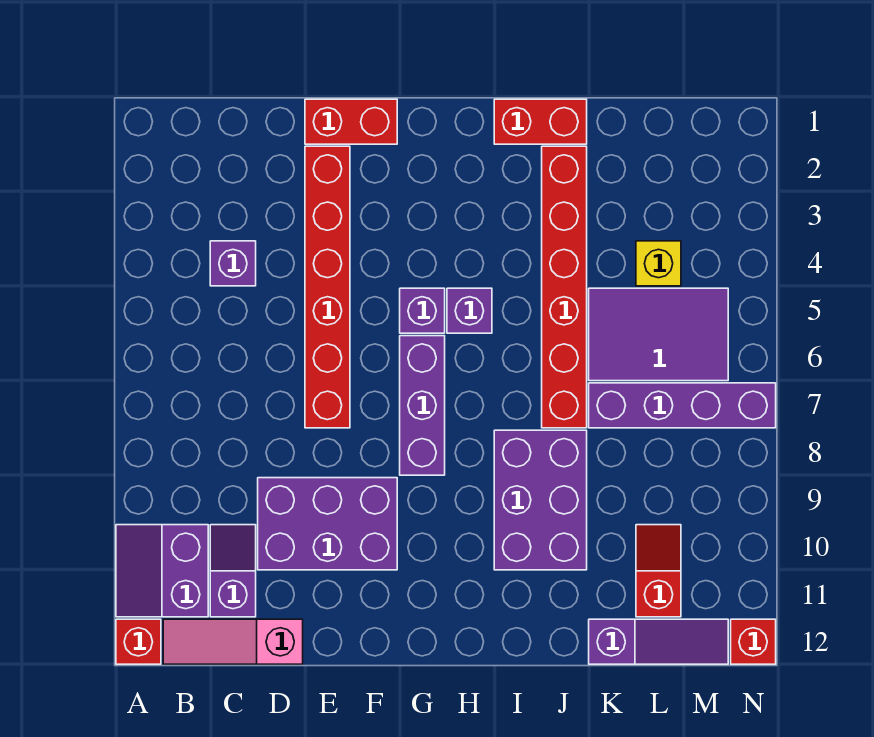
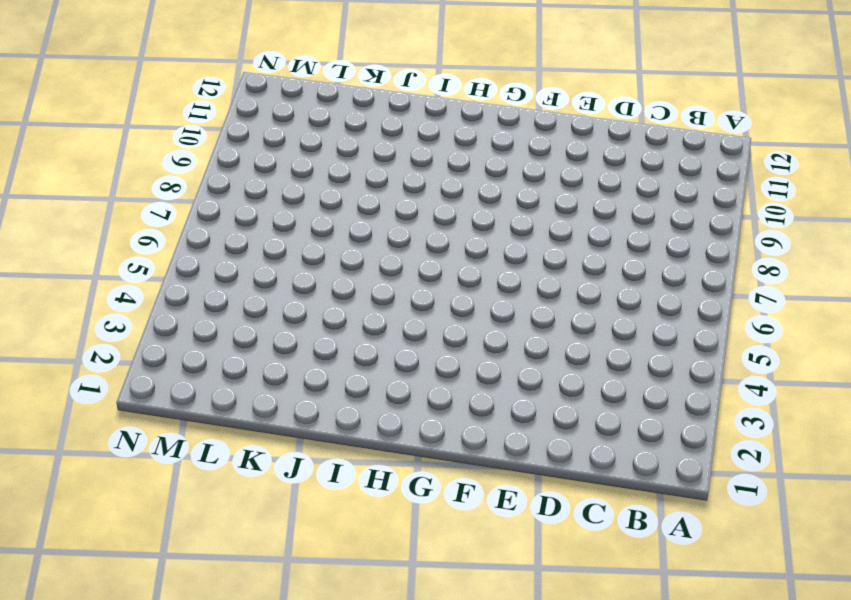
none -> purple slope A10:B11 level 1 top B
none -> red brick A12 level 1
none -> pink slope B12:D12 level 1 top D

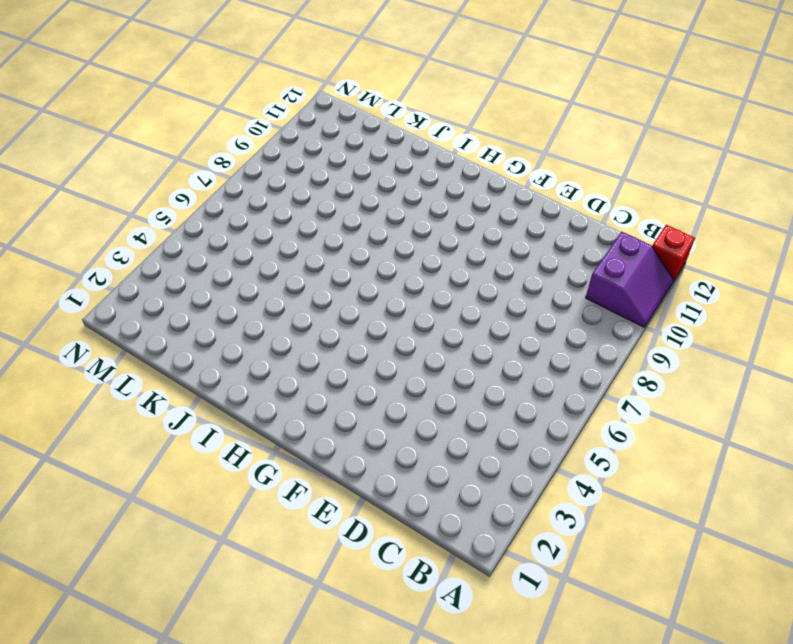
none -> pink slope B12:D12 level 1 top D
none -> purple brick C4 level 1
none -> purple slope C10:C11 level 1 top 11

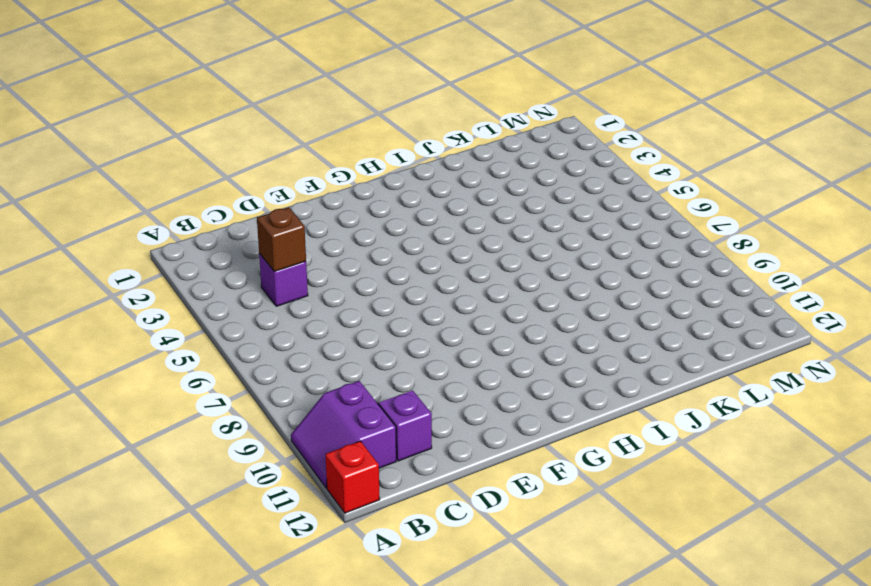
brown brick C4 level 2 -> none
none -> pink slope B12:D12 level 1 top D
none -> purple brick D9:F10 level 1
none -> red brick E1:F1 level 1

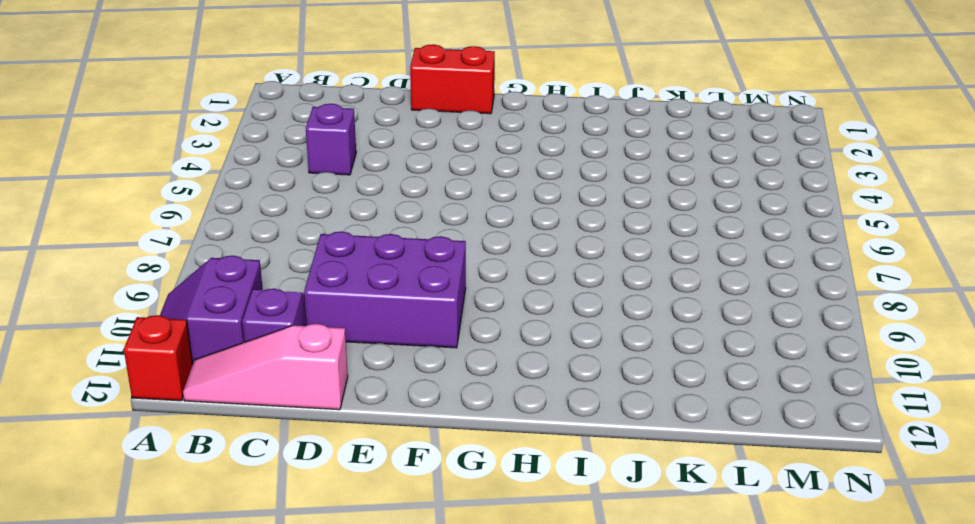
none -> red brick E2:E7 level 1
none -> purple brick G5 level 1
none -> purple brick G6:G8 level 1

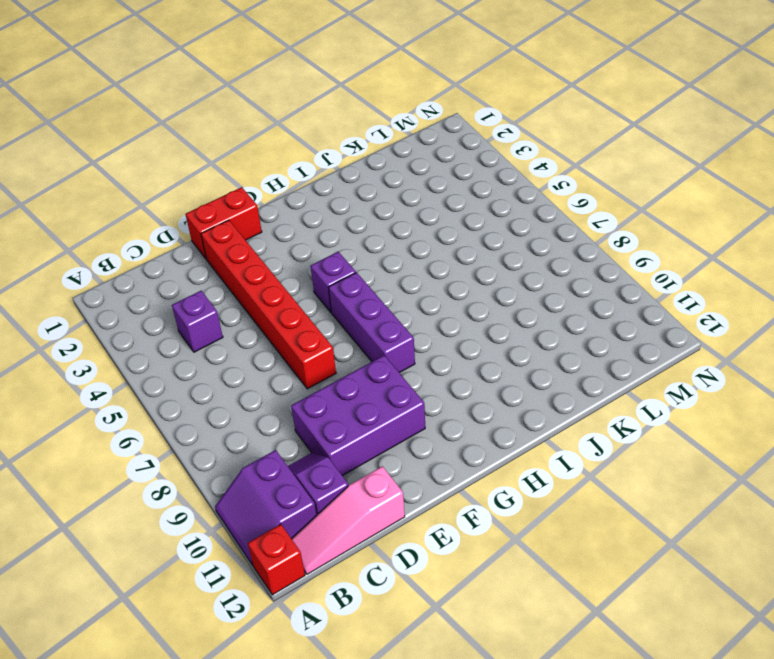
none -> purple brick H5 level 1
none -> red brick I1:J1 level 1
none -> purple brick I8:J10 level 1

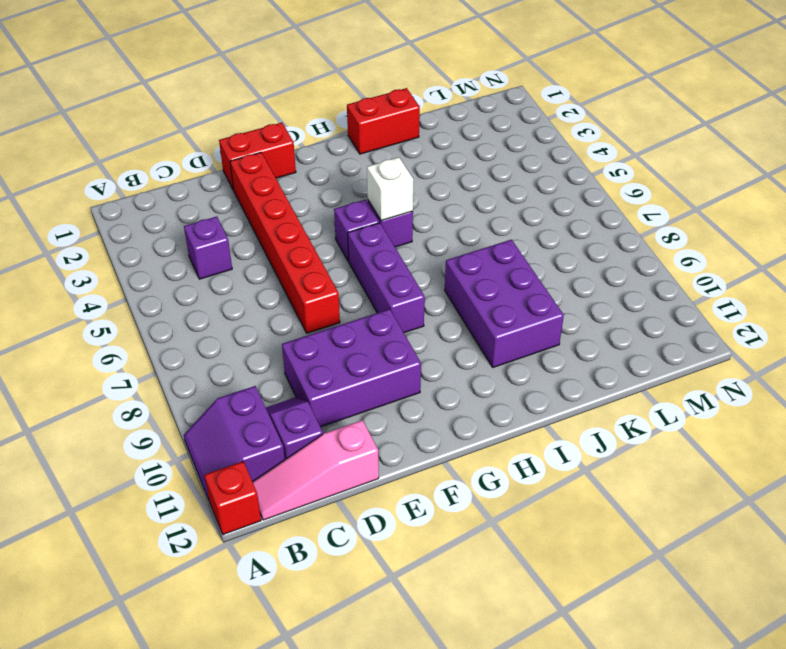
white brick H5 level 2 -> none
none -> red brick J2:J7 level 1
none -> purple tile K5:M6 level 1
none -> purple brick K7:N7 level 1

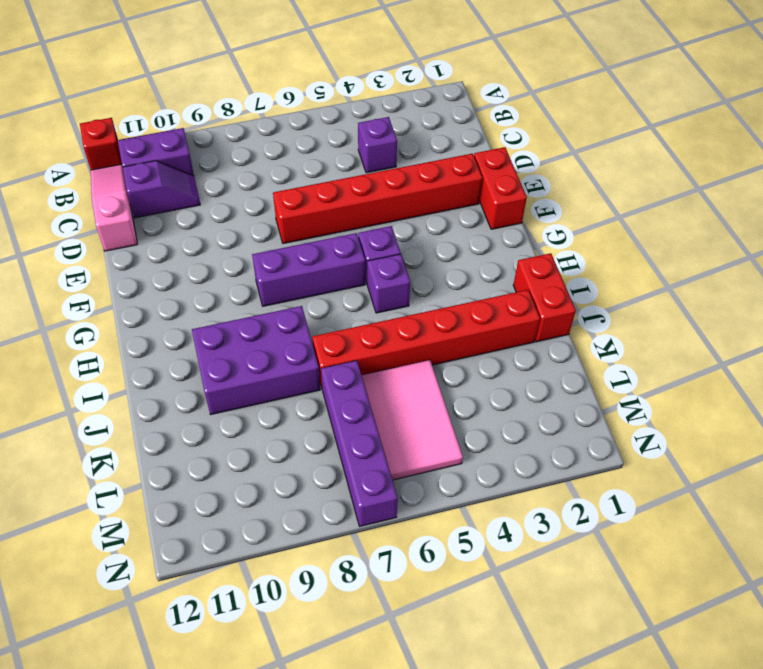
pink tile K5:M6 level 1 -> purple tile K5:M6 level 1
none -> purple brick D9:F10 level 1
none -> purple slope K12:M12 level 1 top K
none -> yellow brick L4 level 1

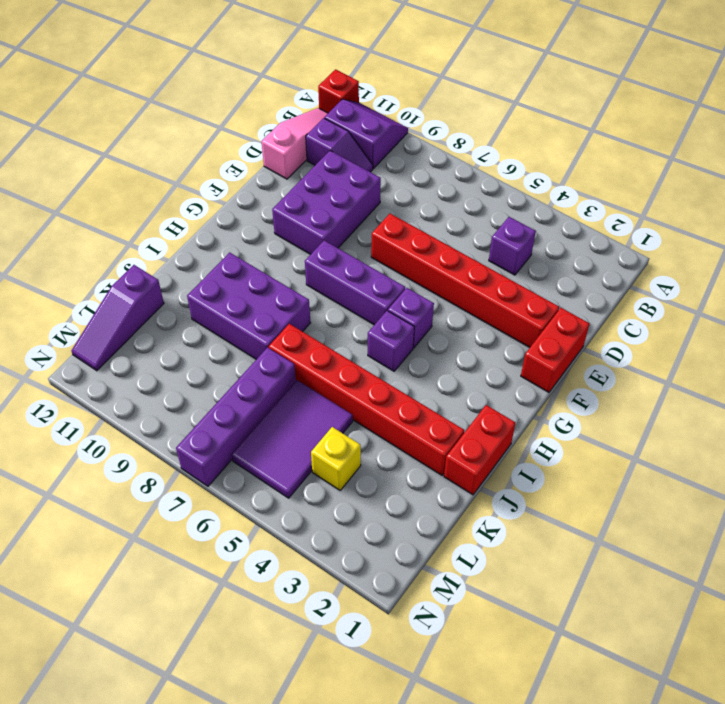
none -> red slope L10:L11 level 1 top 11
none -> red brick N12 level 1

